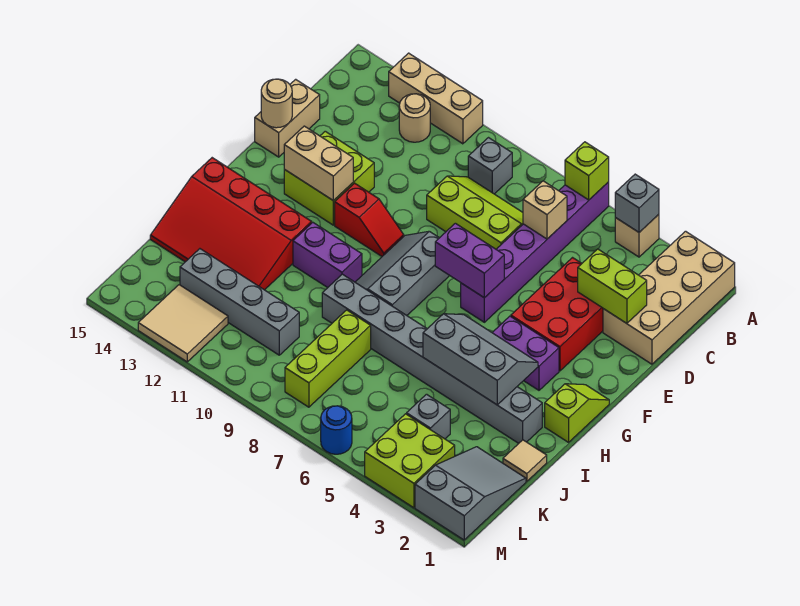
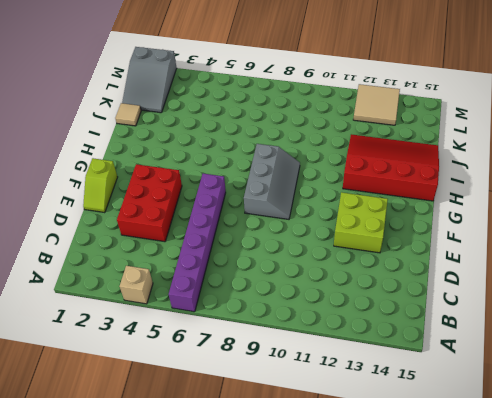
lime slope E1:F1 level 1 top F -> lime slope G1:H1 level 1 top H
none -> tan brick A1:D2 level 1
none -> tan brick A11:A13 level 1
none -> grey brick B9 level 1
none -> tan round brick B12 level 1

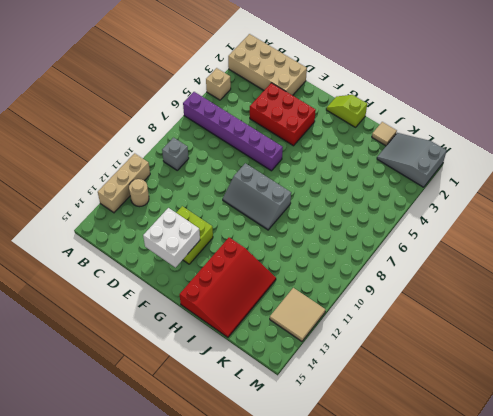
white brick E13:F14 level 2 -> tan brick F12:F13 level 2
none -> lime slope C7:D9 level 1 top D
none -> tan brick D15:E15 level 1
none -> red slope F10:F11 level 1 top 11
none -> purple brick G3:G4 level 1

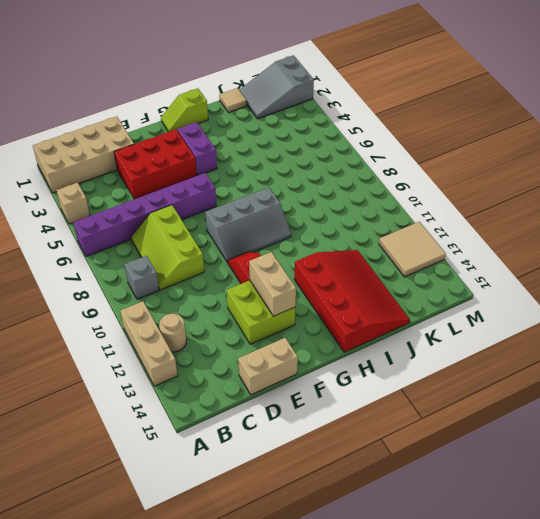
none -> purple brick H10:H11 level 1
none -> grey brick I2:I9 level 1
none -> lime brick J8:L8 level 1
none -> grey brick K4 level 1

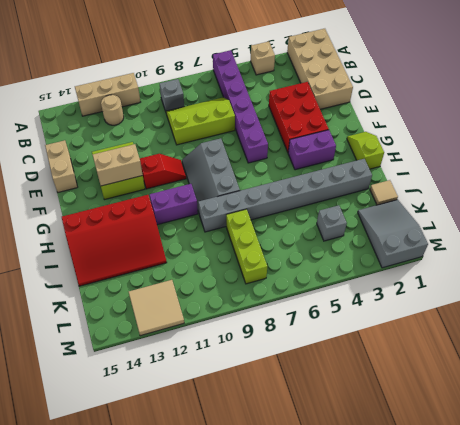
none -> grey brick K10:K13 level 1
none -> lime brick L3:M4 level 1
none -> blue round brick M6 level 1
none -> grey brick A4 level 2

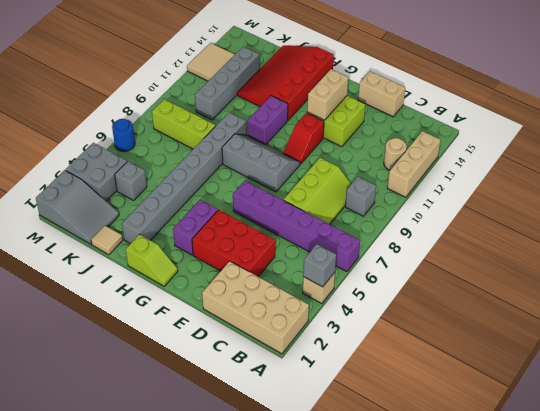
grey brick L3:M4 level 1 -> lime brick L3:M4 level 1
none -> lime brick A6 level 2
none -> tan brick C6 level 2
none -> lime brick D2:D3 level 2
none -> tan round brick E15 level 2

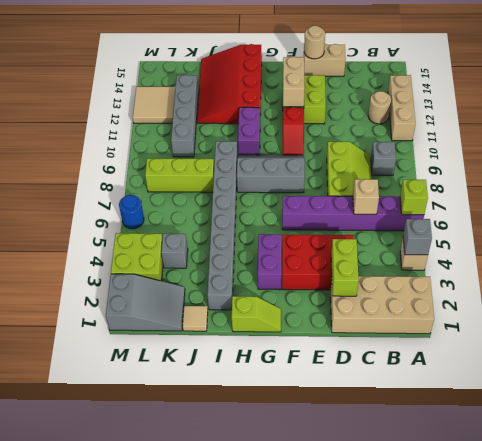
none -> purple brick F6:F7 level 2
none -> grey slope H3:I5 level 2 top I

